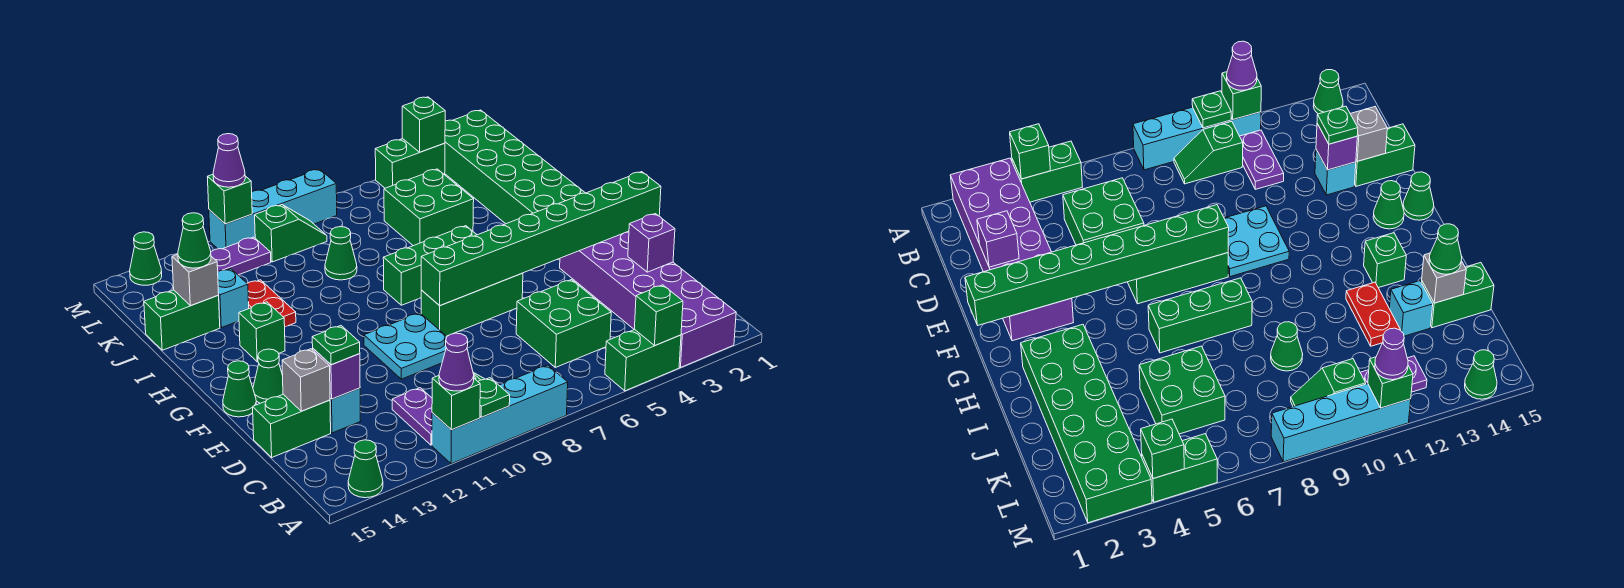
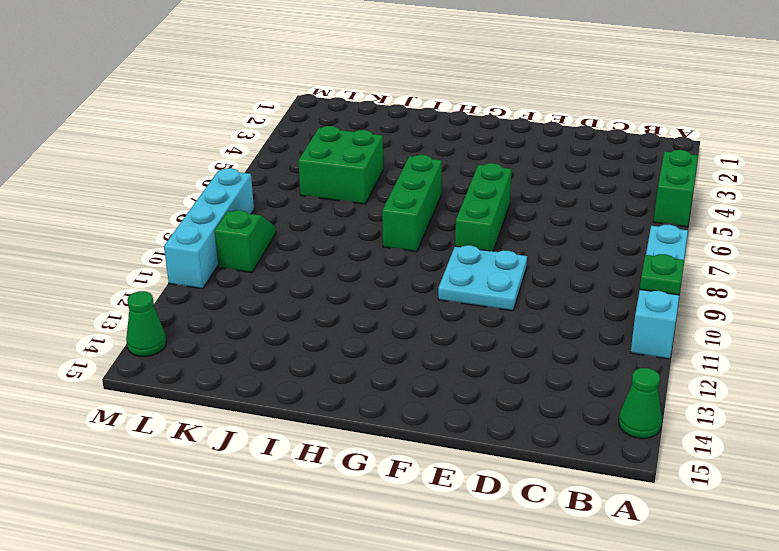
none -> purple brick A2:F3 level 1
none -> green slope B9:B10 level 1 top 10
none -> purple plate B11:C11 level 1
none -> green brick C5:D6 level 1

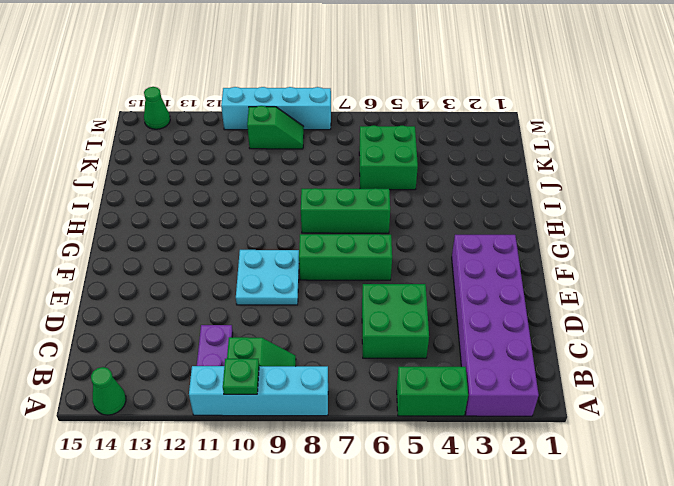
none -> cyan brick D13 level 1
none -> green brick D14:D15 level 1
none -> green cone F14 level 1
none -> green cone F15 level 1

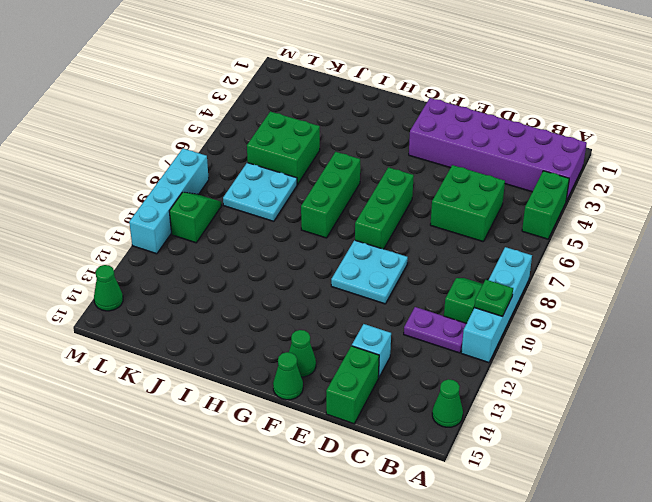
cyan plate J7:K8 level 1 -> none
none -> green brick H2:M3 level 1
none -> green brick H13 level 1
none -> red plate I12:J12 level 1
none -> green cone J9 level 1

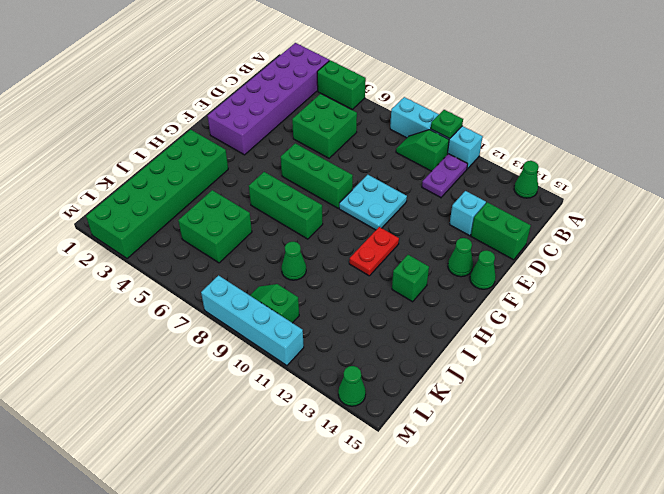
red plate G11:H11 level 1 -> red plate I12:J12 level 1
none -> cyan brick J13 level 1
none -> green brick J14:J15 level 1
none -> purple plate L11:L12 level 1
none -> green brick M4:M5 level 1

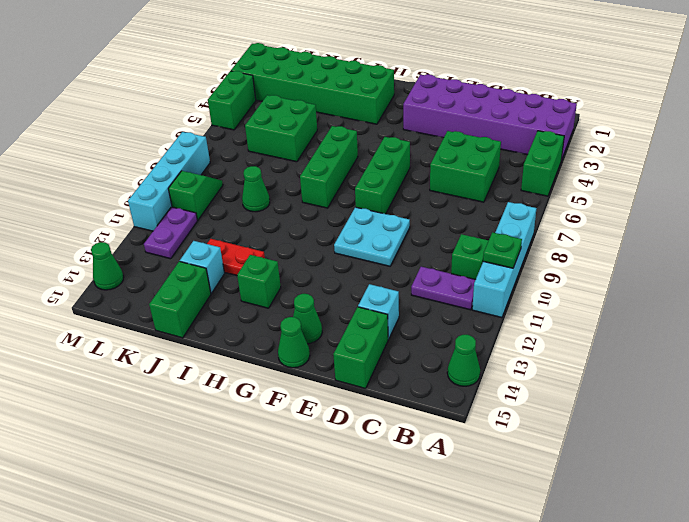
none -> green brick A4 level 2
none -> green brick A11 level 2
none -> purple brick D2 level 2
none -> purple brick D13 level 2

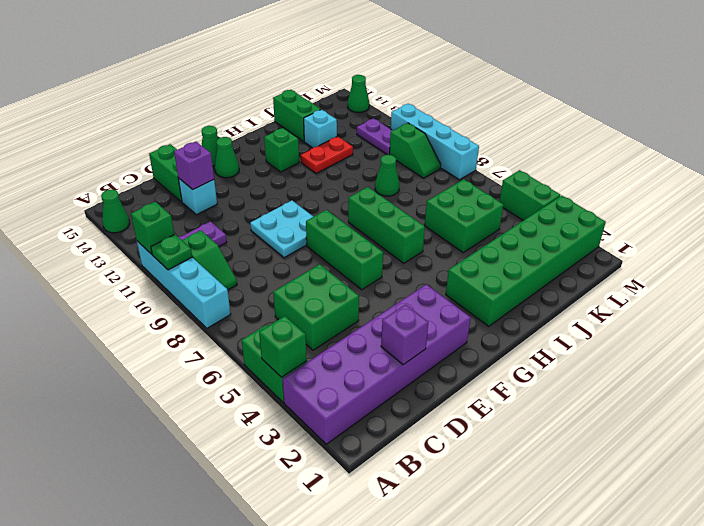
none -> grey brick D14 level 2
none -> green brick F1:F8 level 2
none -> grey brick J14 level 2
none -> green brick M4 level 2

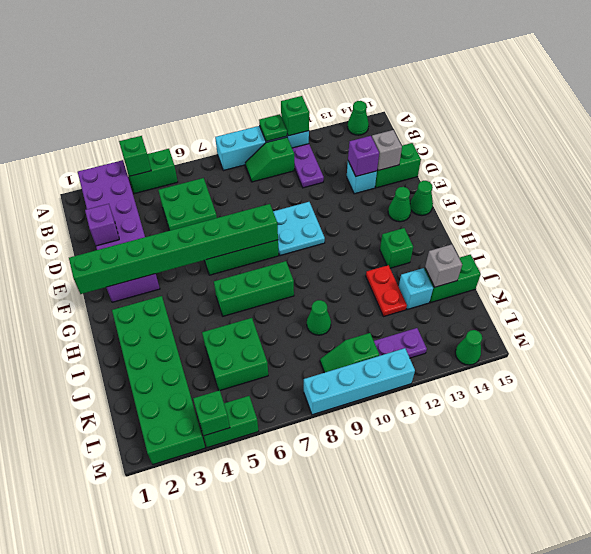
none -> green brick M11 level 2
none -> purple cone A11 level 3
none -> green plate D13 level 3
none -> green cone J14 level 3

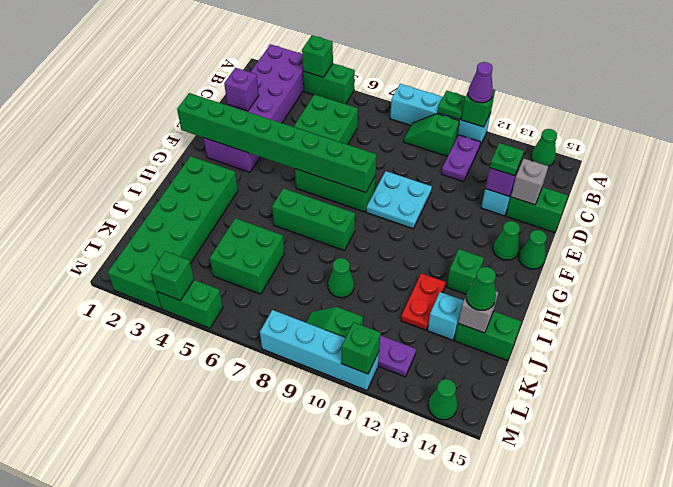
none -> purple cone M11 level 3

